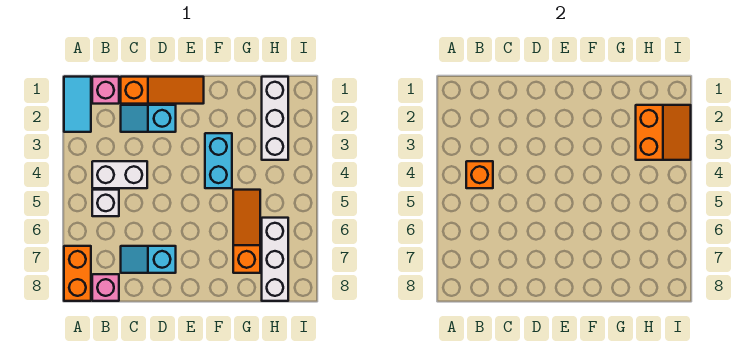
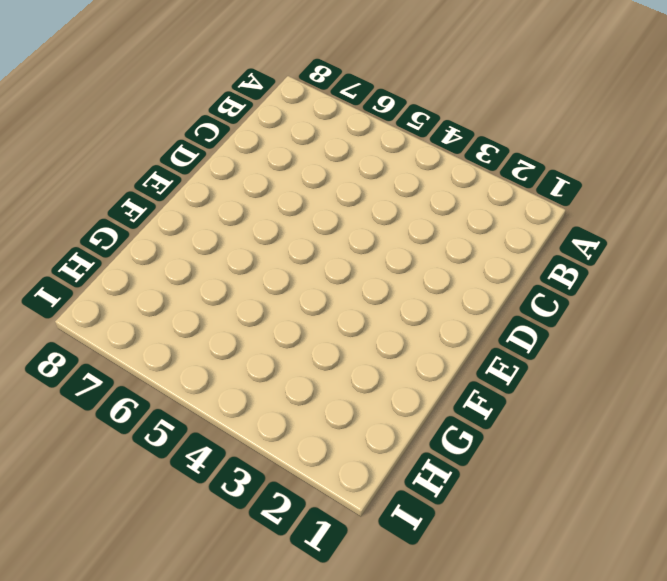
none -> cyan tile A1:A2 level 1
none -> orange brick A7:A8 level 1
none -> pink brick B1 level 1

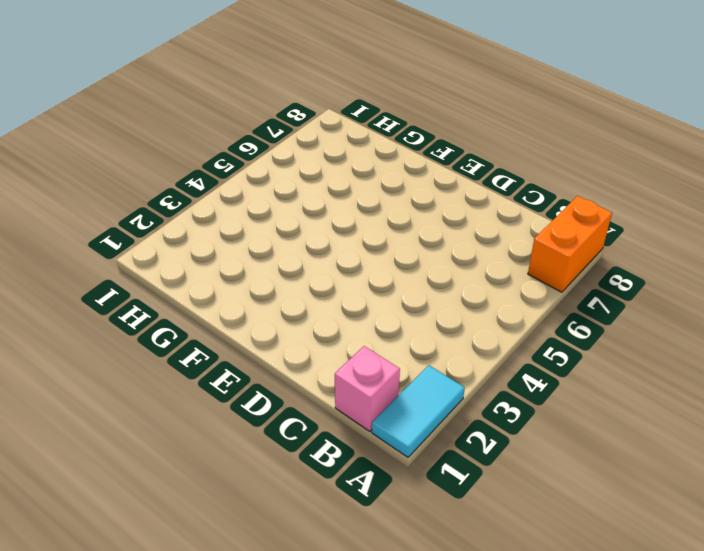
none -> white brick B4:C4 level 1
none -> white brick B5 level 1
none -> pink brick B8 level 1

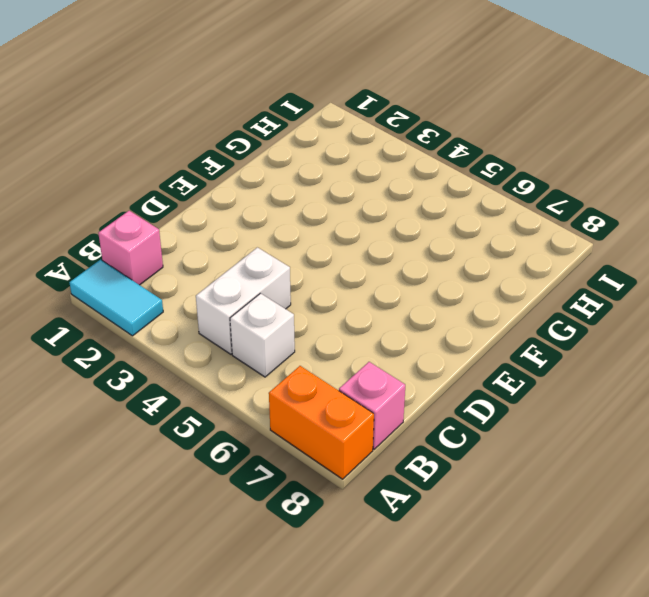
none -> orange slope C1:E1 level 1 top C
none -> cyan slope C2:D2 level 1 top D
none -> cyan slope C7:D7 level 1 top D

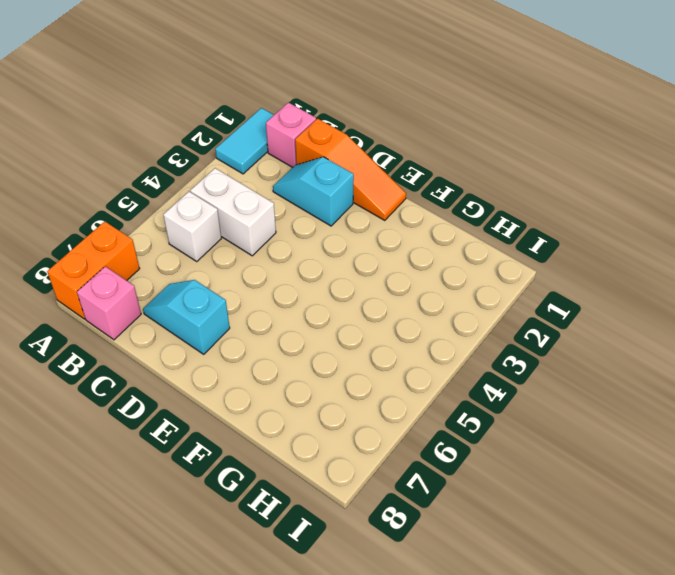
none -> cyan brick F3:F4 level 1
none -> orange slope G5:G7 level 1 top 7
none -> white brick H1:H3 level 1

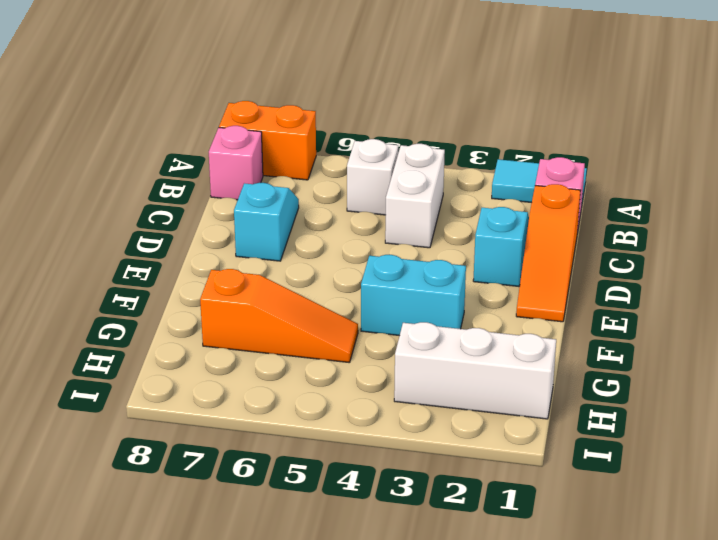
none -> white brick H6:H8 level 1
none -> orange brick B4 level 2
none -> orange slope H2:I3 level 2 top H

